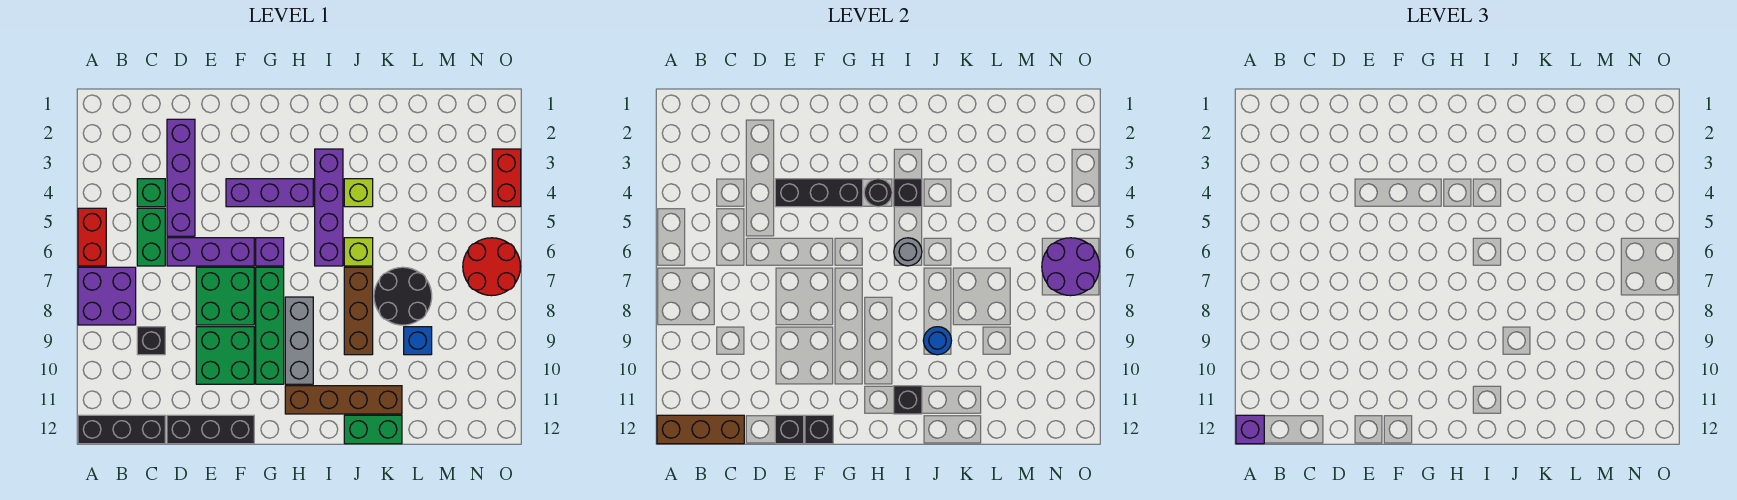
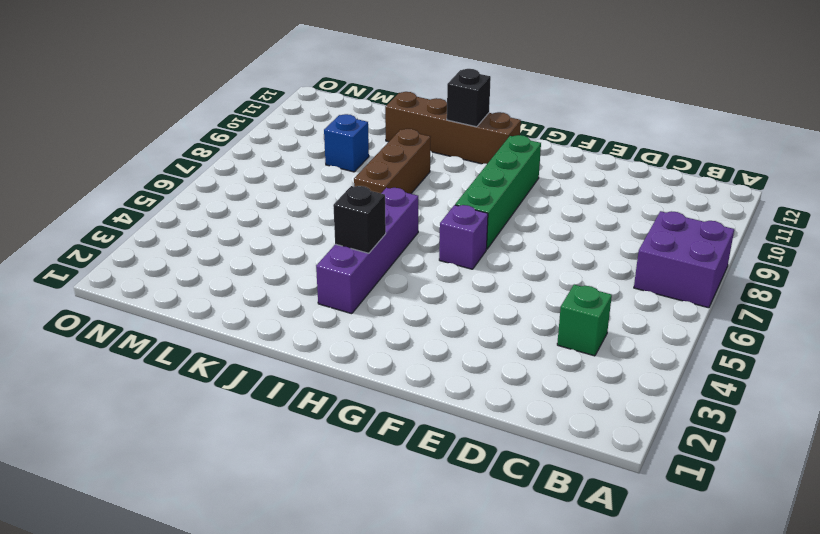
none -> red brick A5:A6 level 1
none -> black brick A12:C12 level 1
none -> green brick C5:C6 level 1
none -> black brick C9 level 1

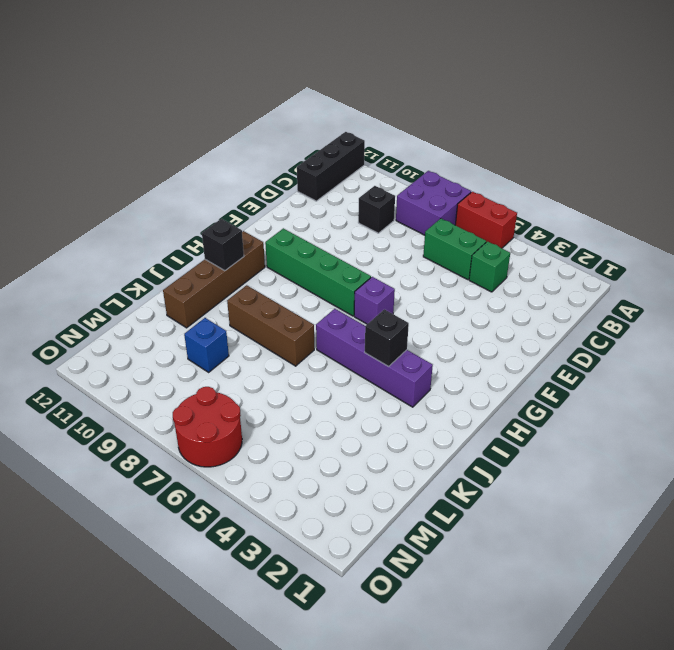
none -> purple brick D2:D5 level 1
none -> purple brick D6:F6 level 1
none -> black brick D12:F12 level 1
none -> green brick E7:F8 level 1

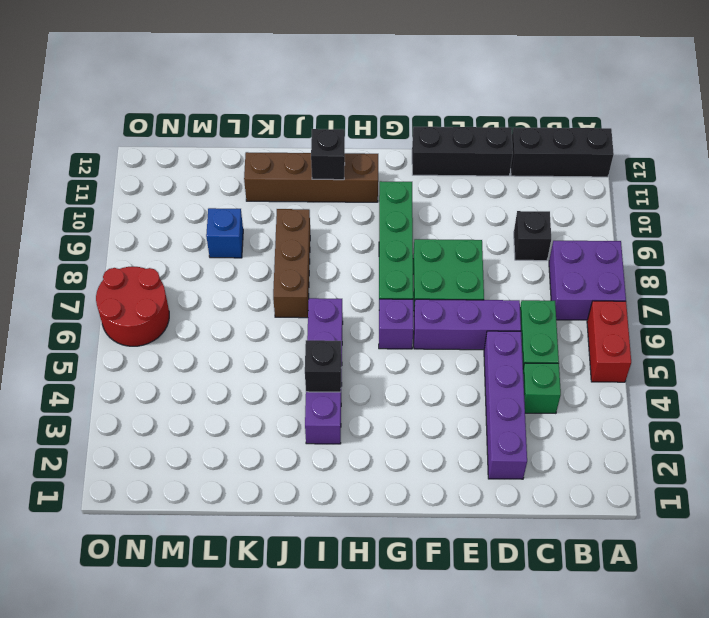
none -> green brick E9:F10 level 1
none -> purple brick F4:H4 level 1
none -> grey brick H8:H10 level 1
none -> lime brick J4 level 1

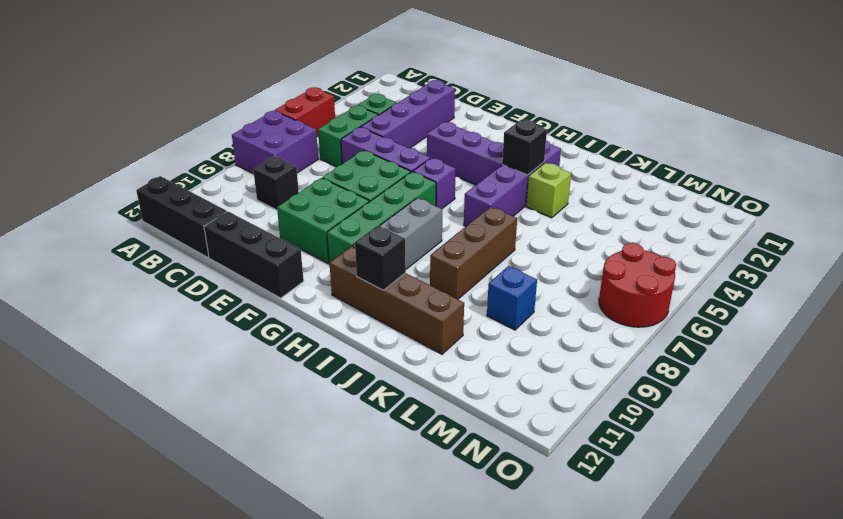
none -> lime brick J6 level 1
none -> green brick J12:K12 level 1
none -> black round brick K7:L8 level 1
none -> red brick O3:O4 level 1

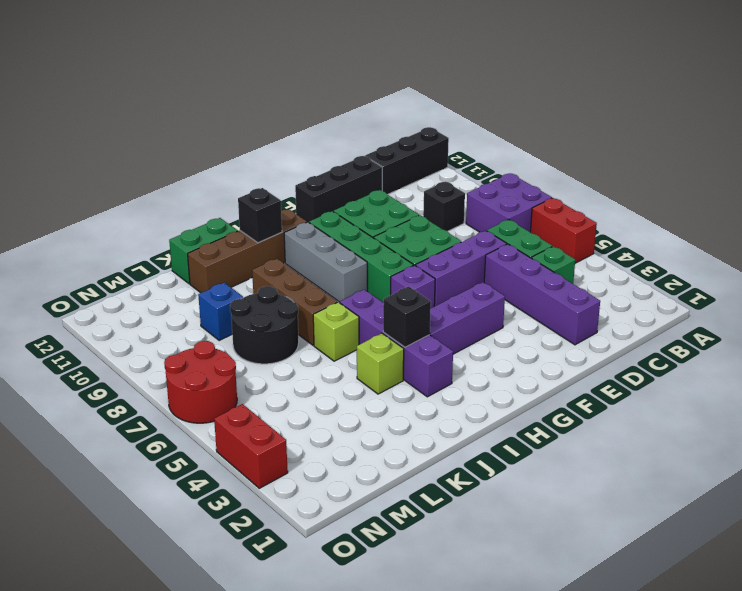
none -> brown brick A12:C12 level 2
none -> black brick E4:G4 level 2
none -> black brick E12 level 2
none -> black brick F12 level 2

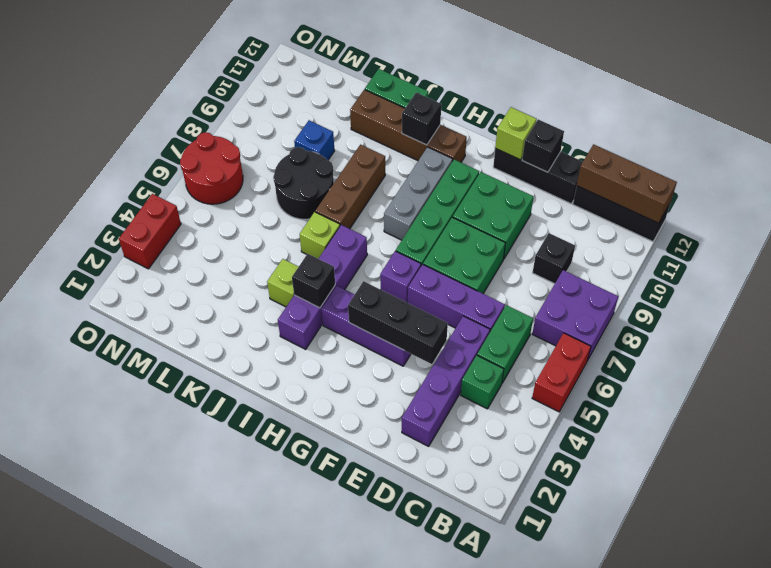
lime brick F12 level 2 -> black brick F12 level 2
none -> black round brick H4 level 2
none -> grey round brick I6 level 2
none -> blue round brick J9 level 2
none -> purple round brick N6:O7 level 2

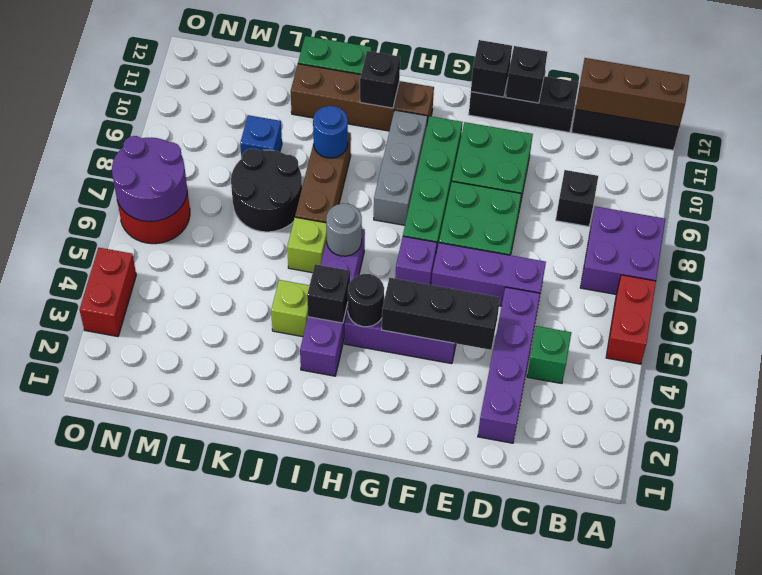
none -> green brick C5:C6 level 1
none -> purple brick A12 level 3

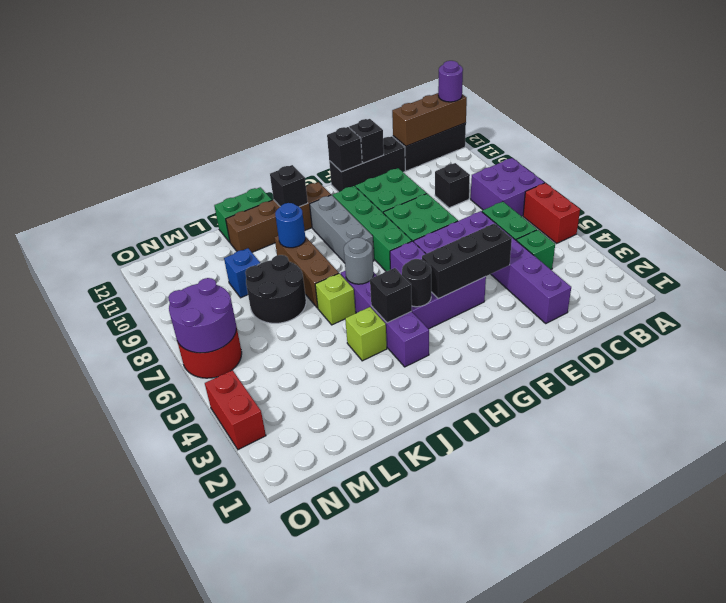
purple round brick A12 level 3 -> purple brick A12 level 3

